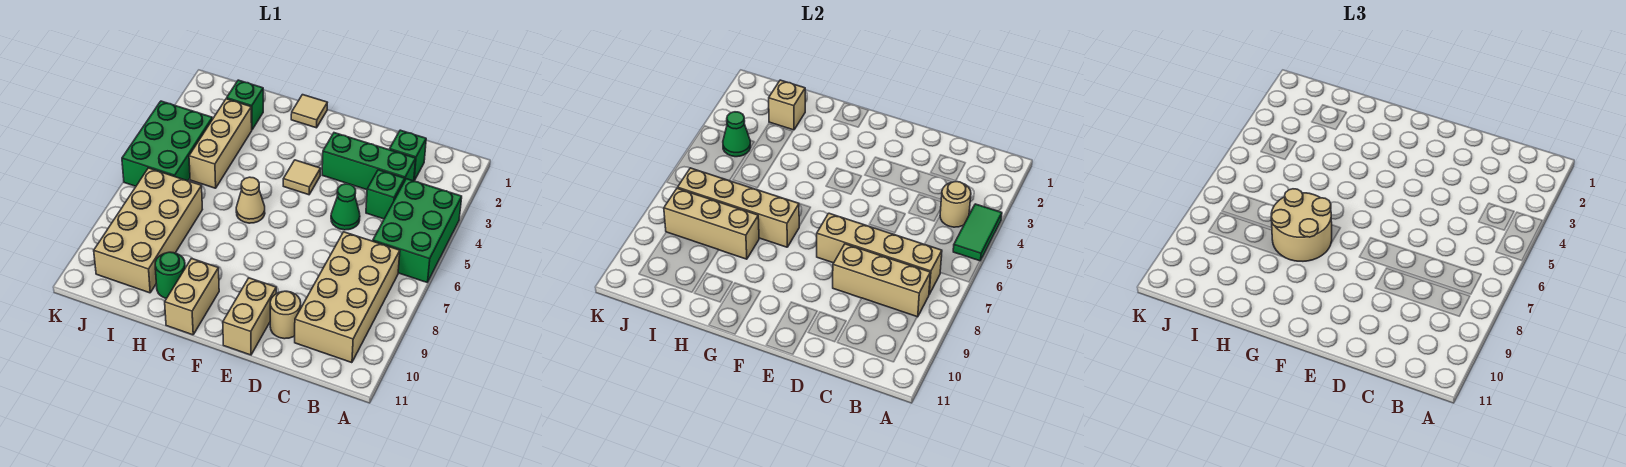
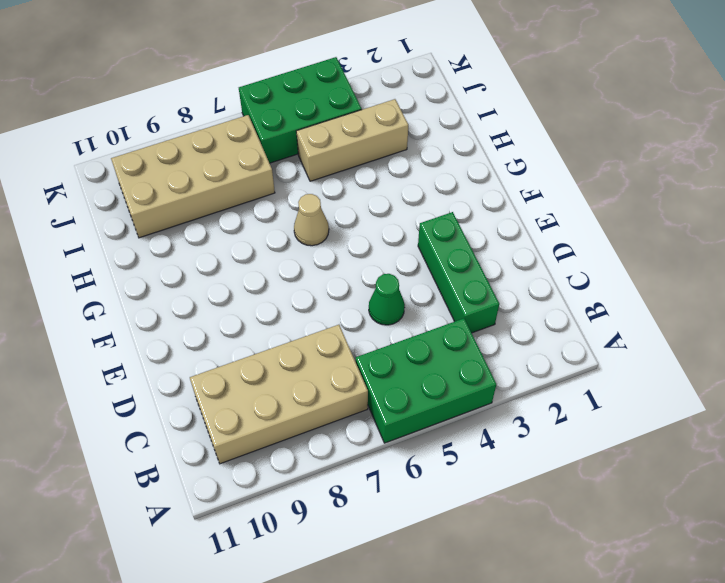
none -> green brick C2 level 1
none -> green brick C4 level 1
none -> tan round brick D10 level 1

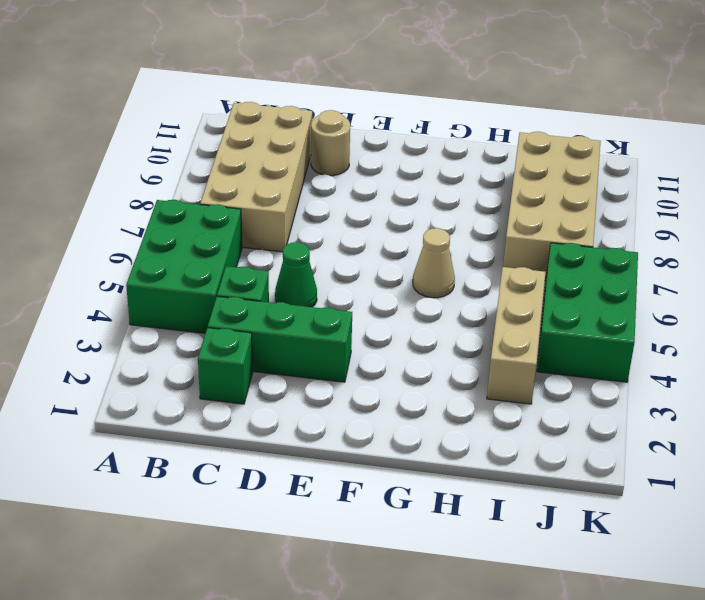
none -> tan brick E10:E11 level 1
none -> tan tile F4 level 1
none -> tan tile G1 level 1

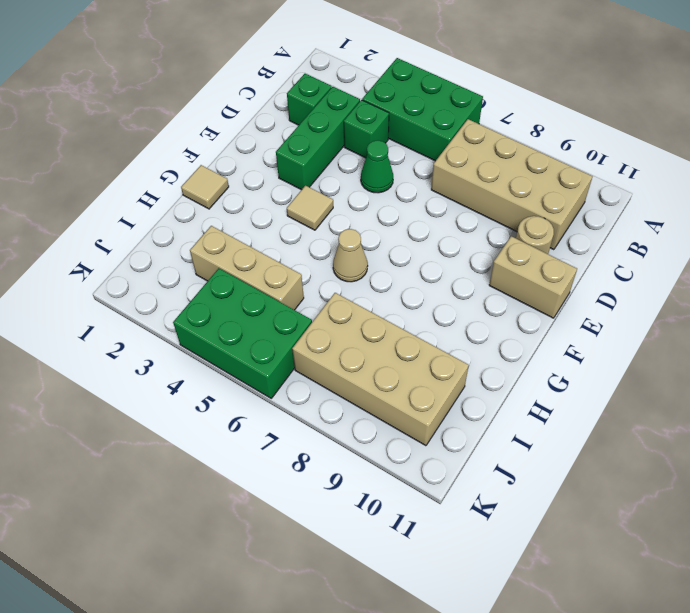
none -> tan brick G10:G11 level 1
none -> green round brick H10 level 1
none -> green brick I2 level 1

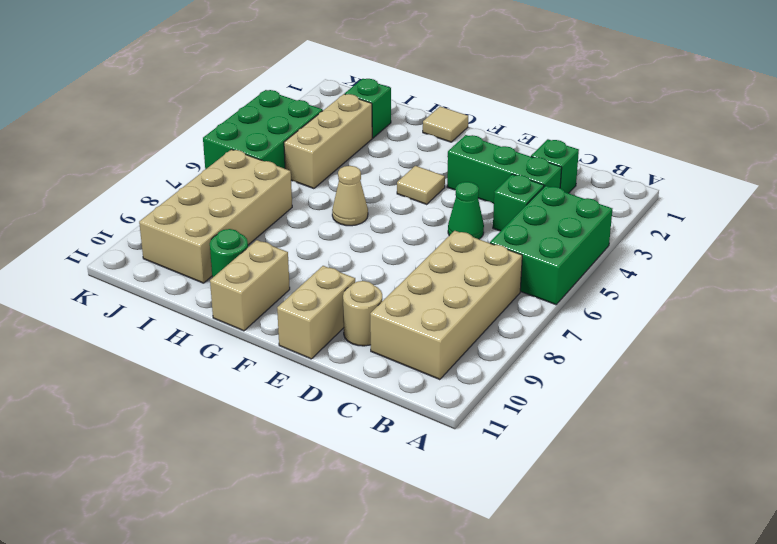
none -> green tile A4:A5 level 2
none -> tan round brick B4 level 2
none -> tan brick B7:E7 level 2

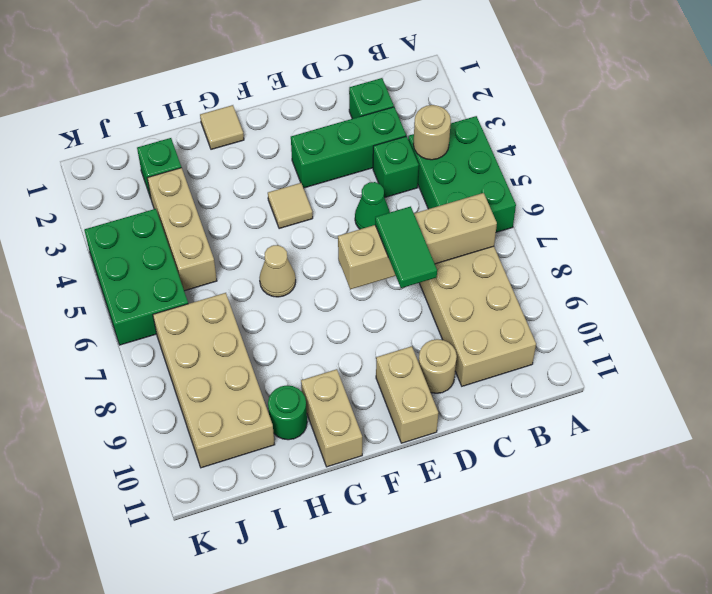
green tile D7:D8 level 3 -> green tile A4:A5 level 2
none -> tan brick B8:D8 level 2
none -> tan brick G7:J7 level 2
none -> tan brick H8:J8 level 2

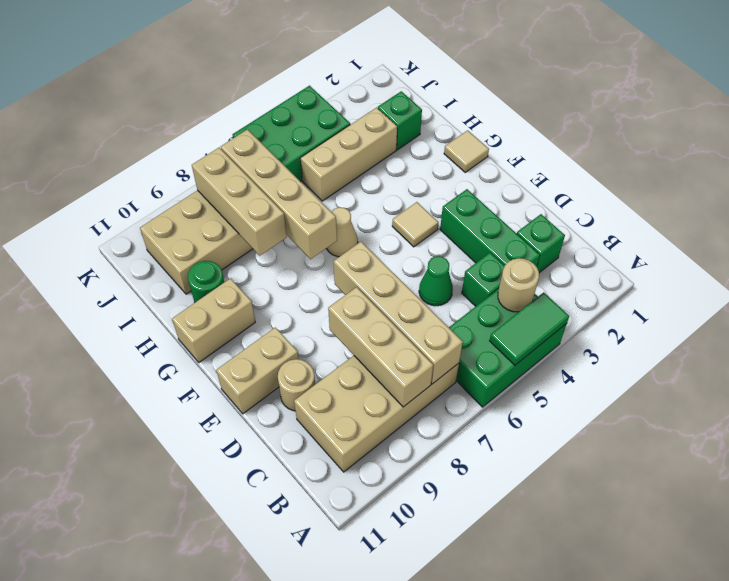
none -> tan brick I2 level 2
none -> green cone J4 level 2
none -> tan round brick G7:H8 level 3

